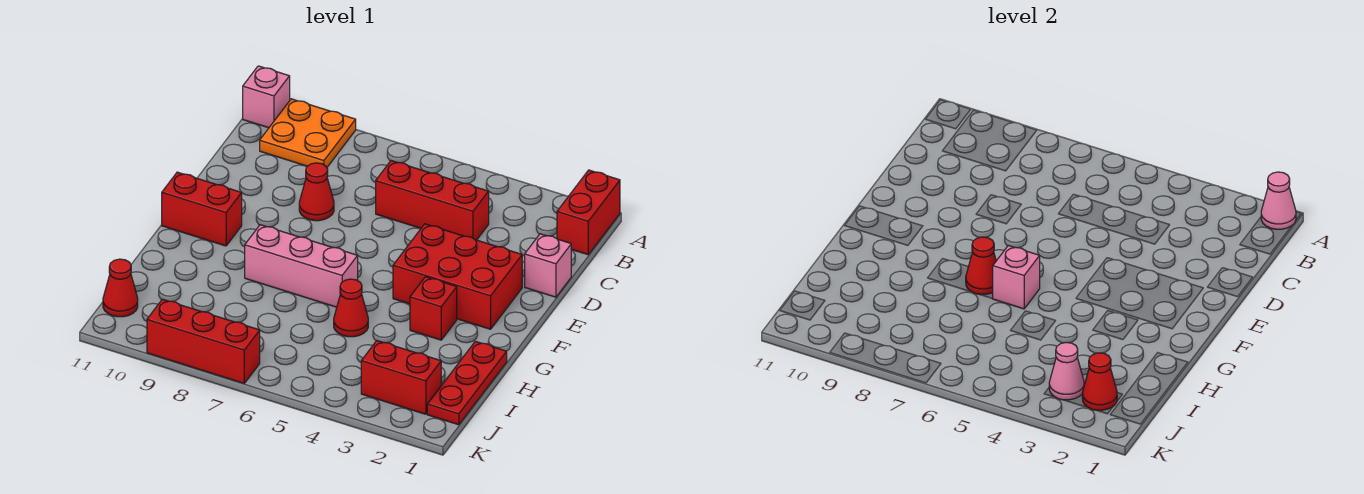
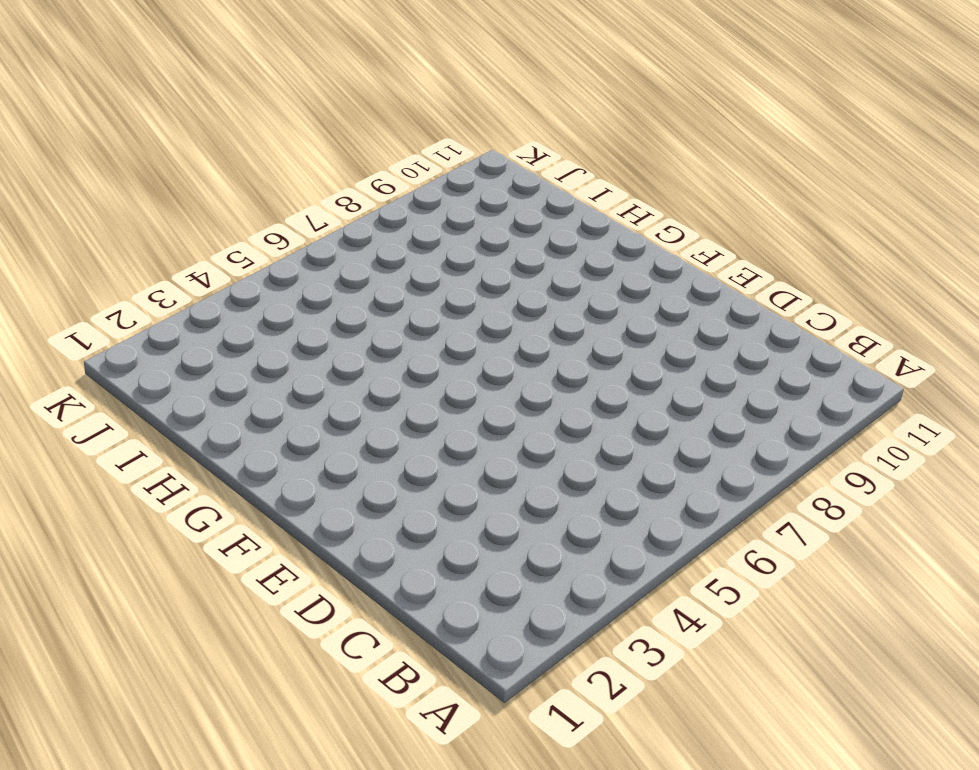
none -> red brick A1:B1 level 1
none -> orange plate A9:B10 level 1
none -> pink brick A11 level 1

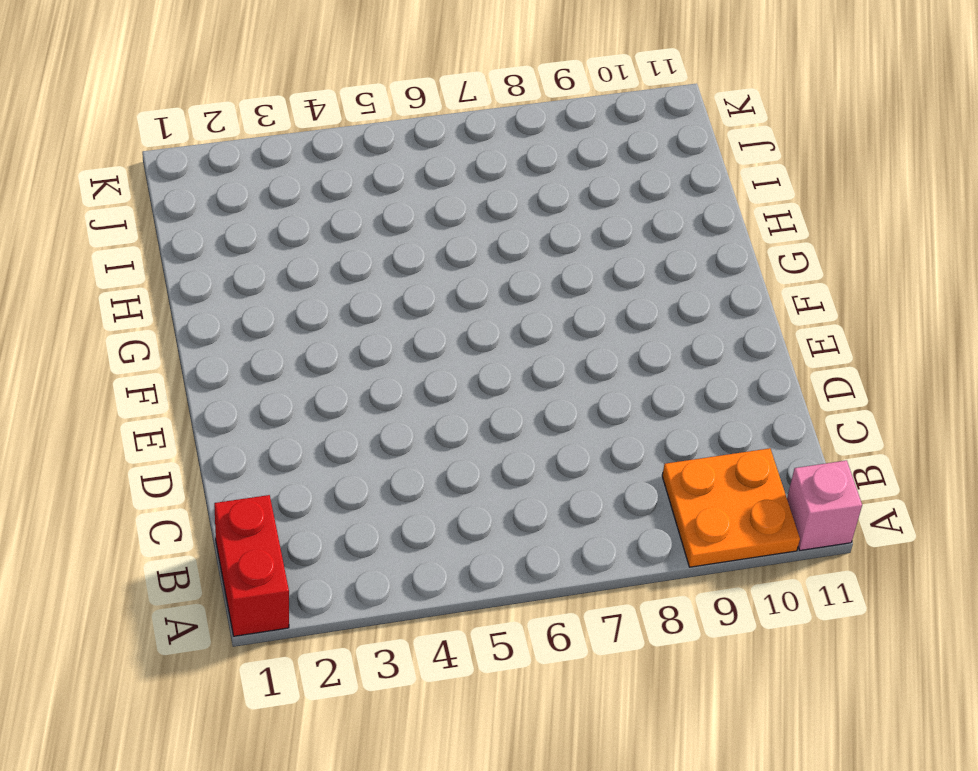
none -> red brick C4:C6 level 1
none -> pink brick D1 level 1
none -> red cone D8 level 1

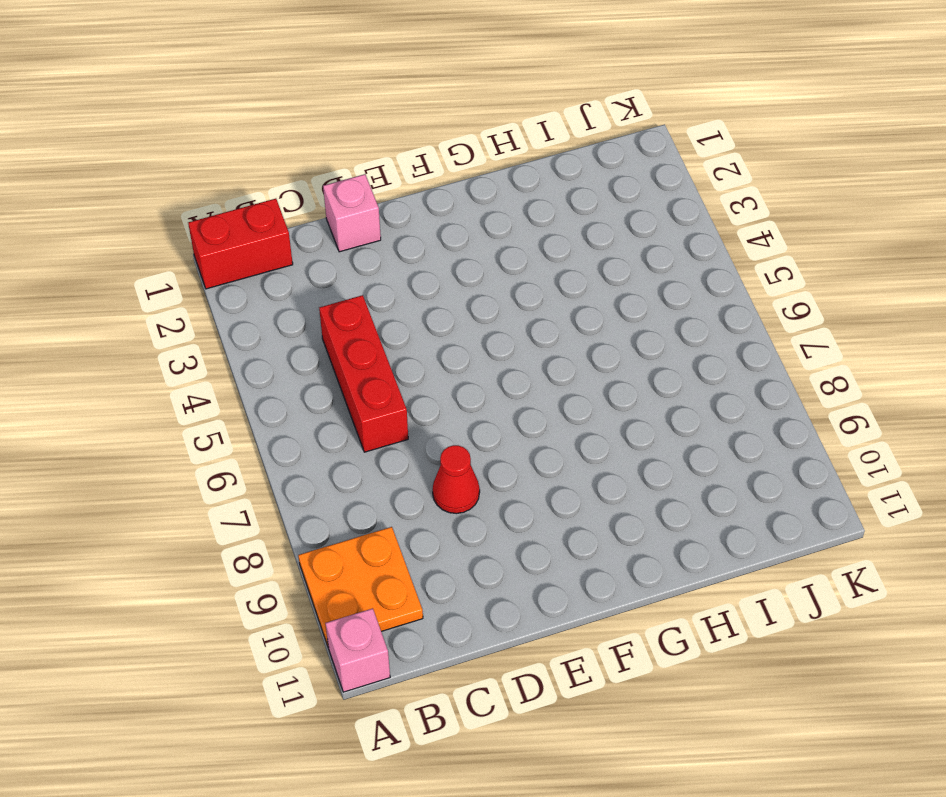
none -> red brick E2:F4 level 1
none -> red brick F10:F11 level 1
none -> red brick G3 level 1

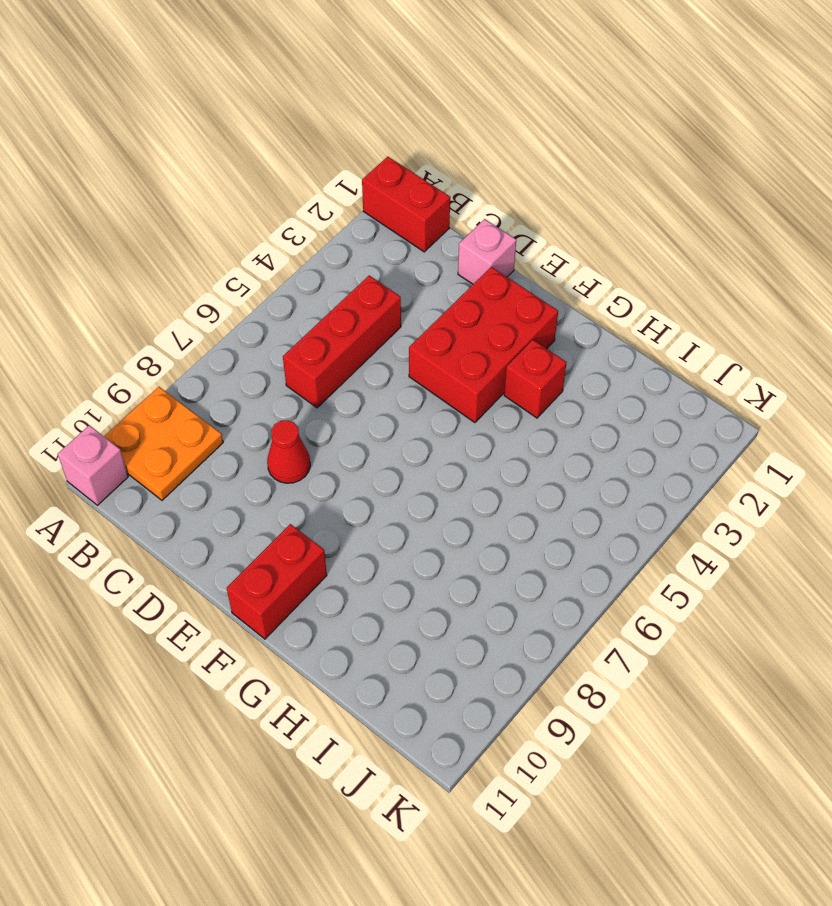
none -> pink brick G6:G8 level 1
none -> red plate H1:J1 level 1
none -> red cone H5 level 1

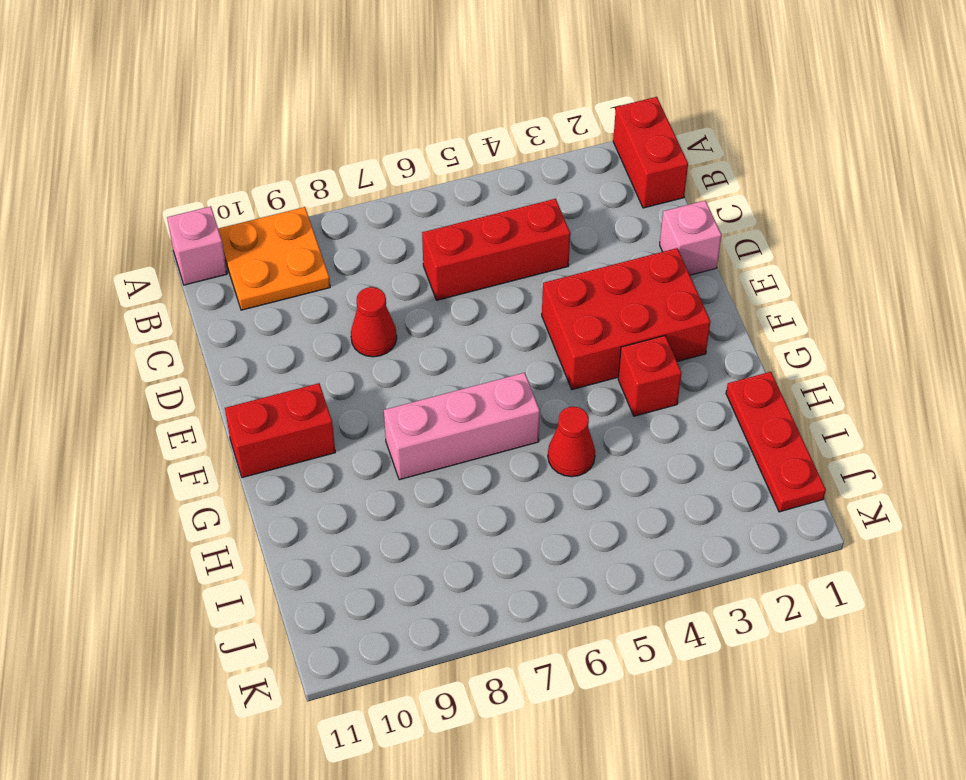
none -> red brick J2:J3 level 1
none -> red cone J11 level 1
none -> red brick K7:K9 level 1

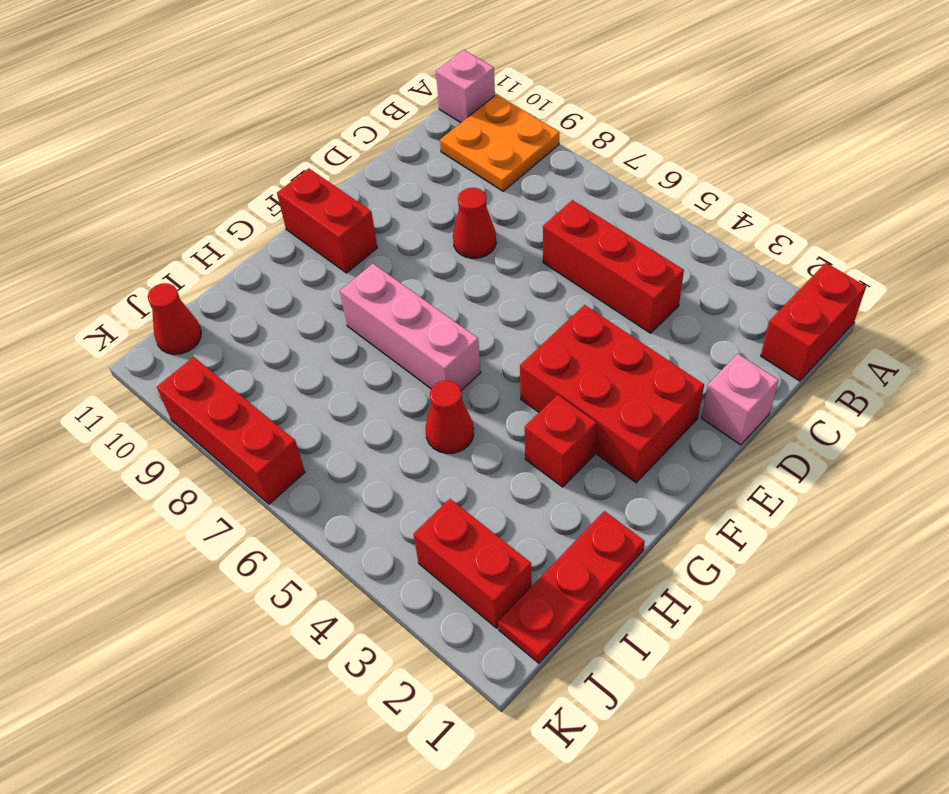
none -> pink cone A1 level 2
none -> pink brick G6 level 2
none -> red cone G7 level 2

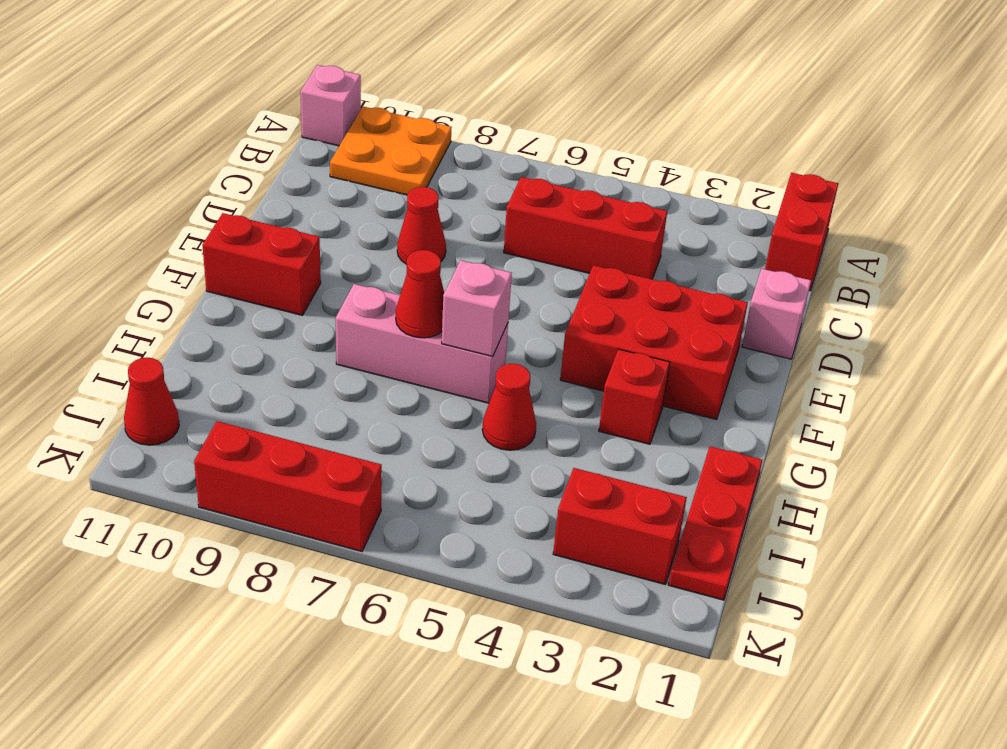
none -> pink cone A1 level 2
none -> red cone J2 level 2
none -> pink cone J3 level 2

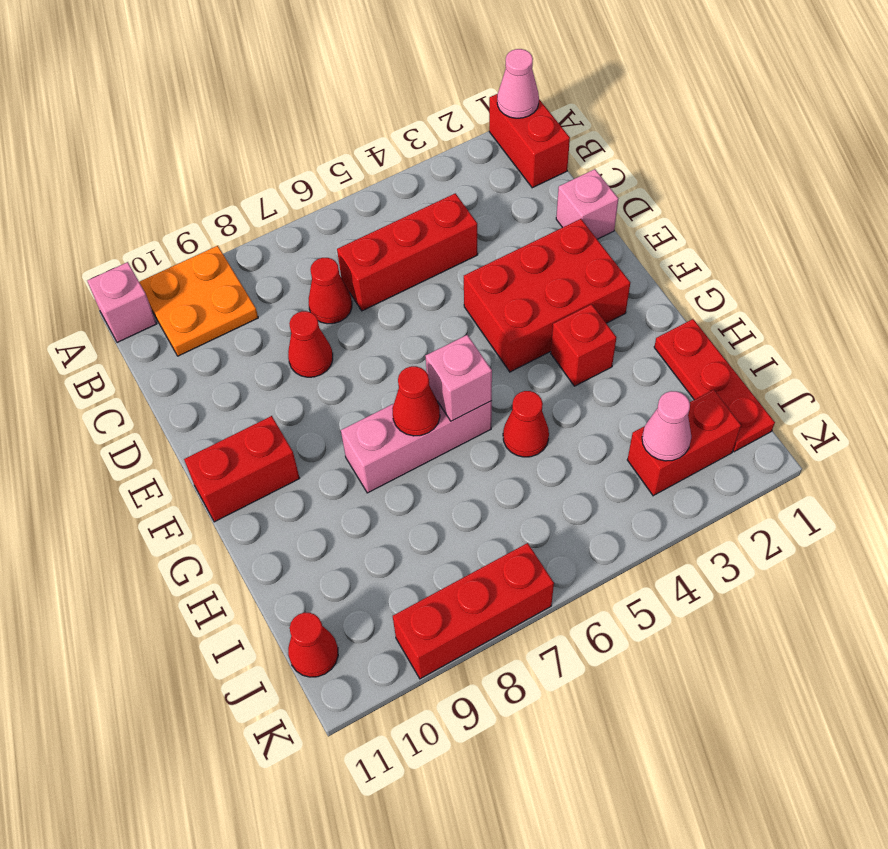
red cone C7 level 1 -> red cone J2 level 2

